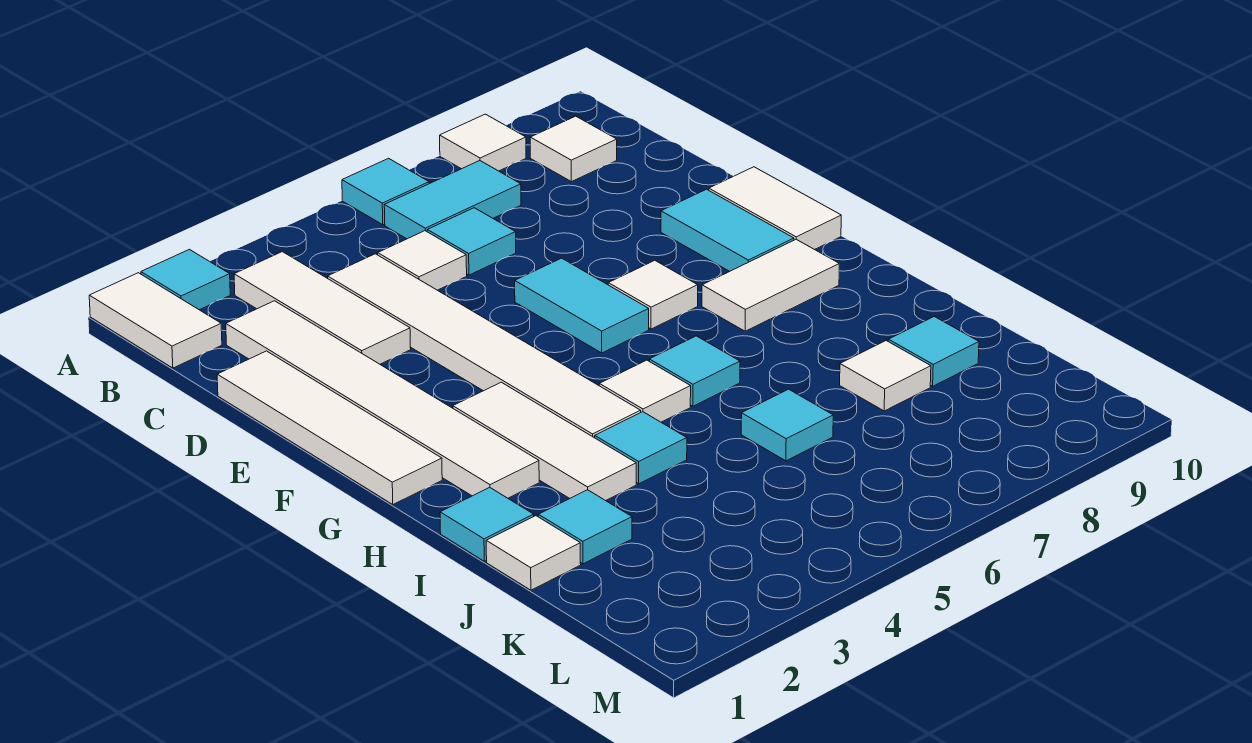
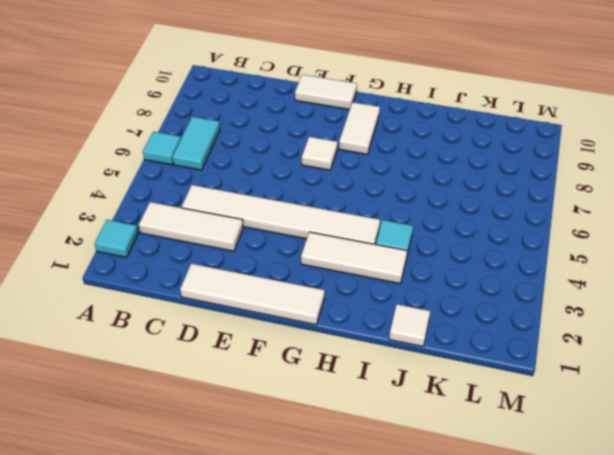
none -> white tile A1:B1 level 1
none -> white tile A8 level 1
none -> white tile B9 level 1

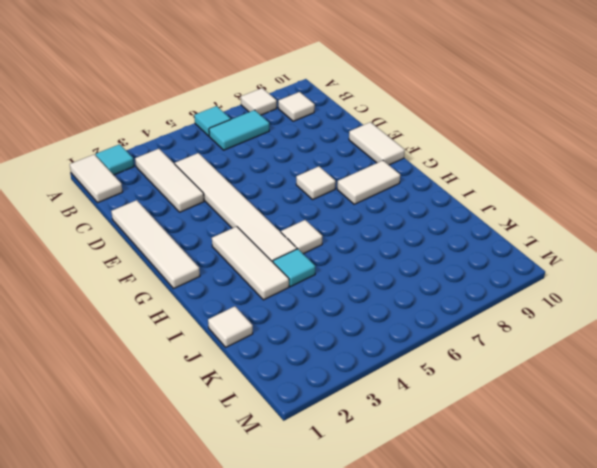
none -> white tile C2:H2 level 1
none -> white tile C5 level 1
none -> cyan tile C6 level 1

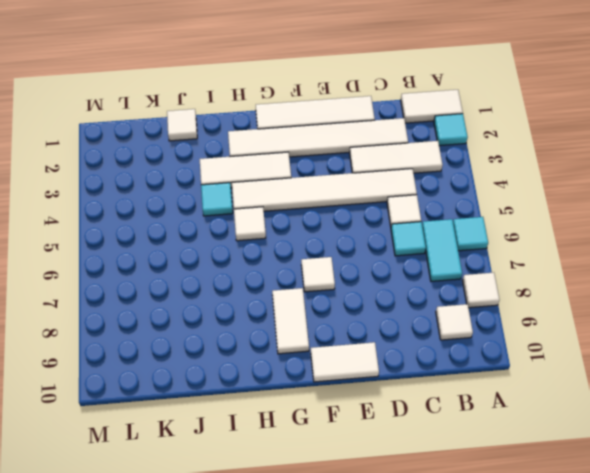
none -> cyan tile E6:F6 level 1
none -> cyan tile E9:F9 level 1
none -> cyan tile H6 level 1

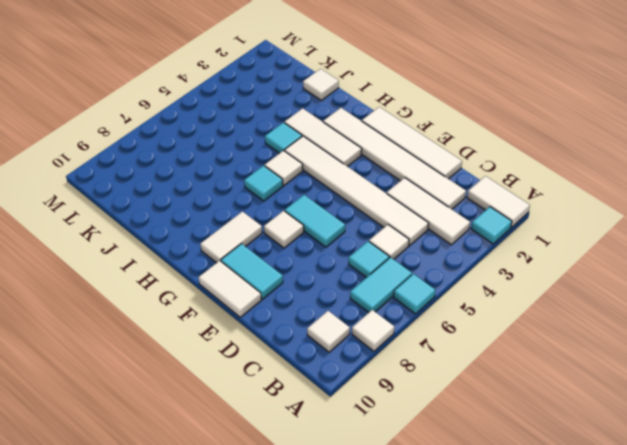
none -> cyan tile I1 level 1
none -> cyan tile J2 level 1
none -> cyan tile J6 level 1

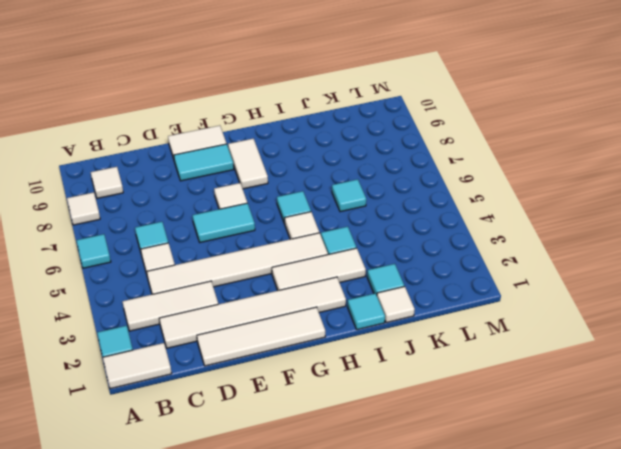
none -> cyan tile B6:B7 level 1
none -> white tile J8 level 1
none -> cyan tile J9 level 1

